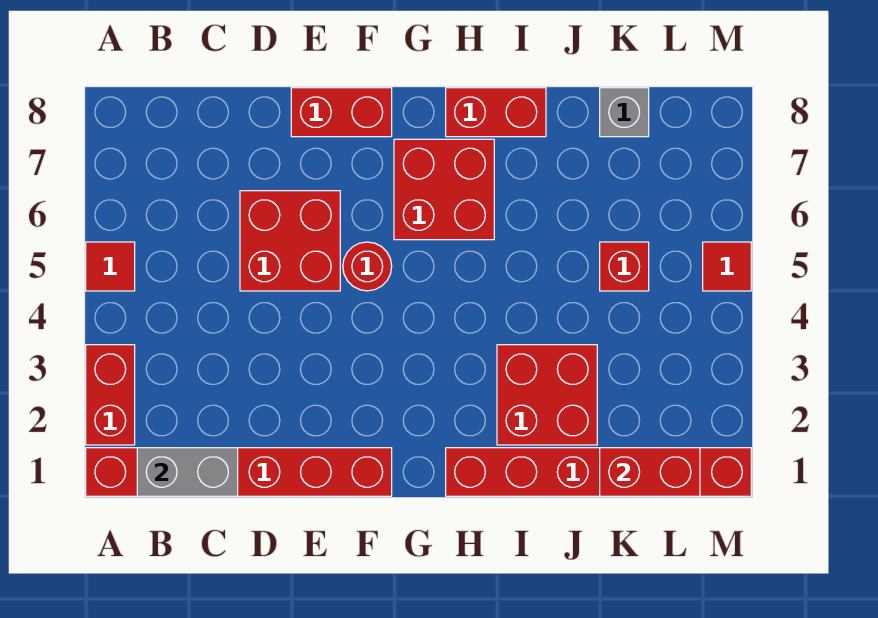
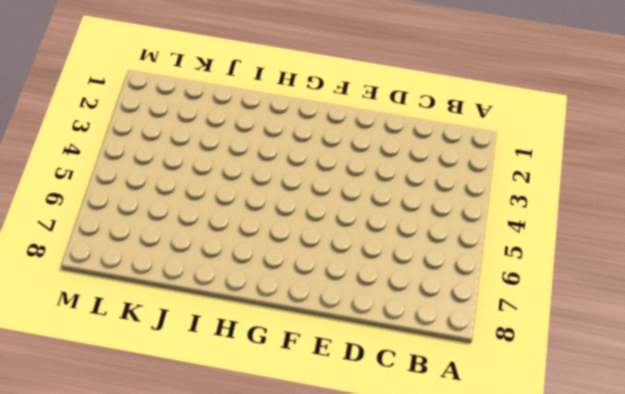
none -> red brick A1:F1 level 1
none -> red brick A2:A3 level 1
none -> red tile A5 level 1

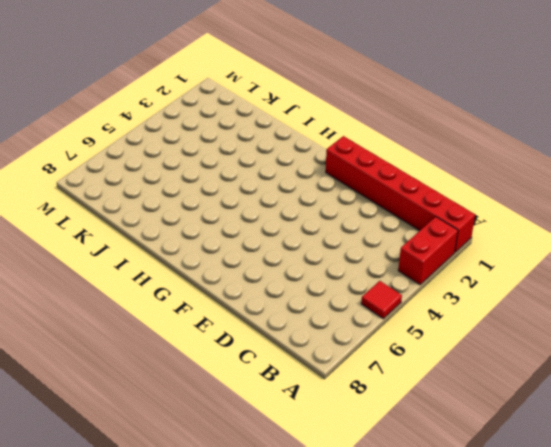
none -> red brick D5:E6 level 1
none -> red brick E8:F8 level 1
none -> red round brick F5 level 1

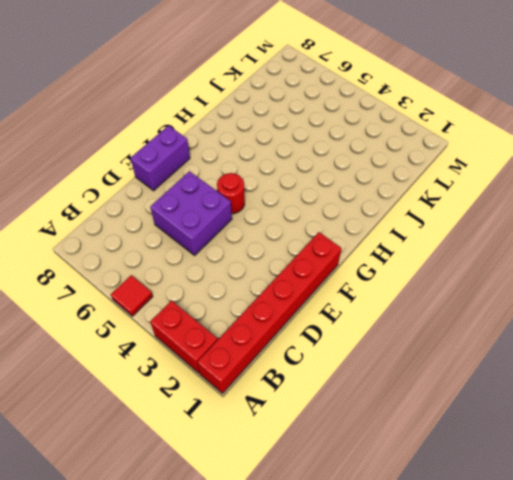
purple brick D5:E6 level 1 -> red brick D5:E6 level 1
purple brick E8:F8 level 1 -> red brick E8:F8 level 1
none -> red brick G6:H7 level 1
none -> red brick H1:M1 level 1
none -> red brick H8:I8 level 1

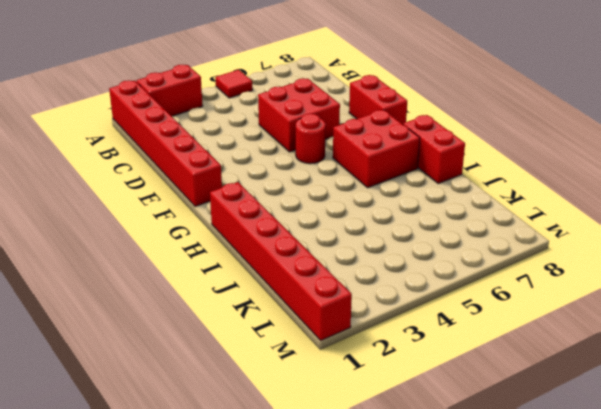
none -> red brick I2:J3 level 1
none -> red brick K5 level 1
none -> grey brick K8 level 1

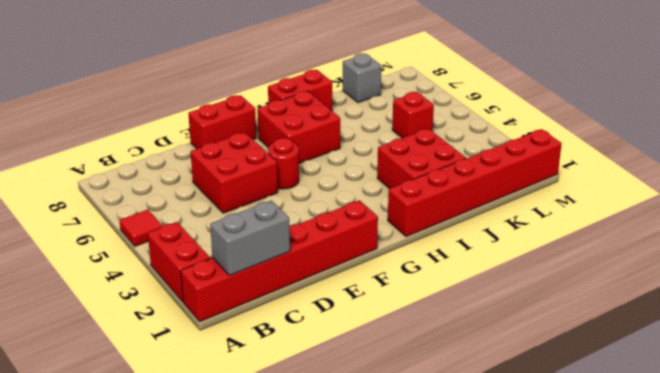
none -> red tile M5 level 1
none -> red brick K1:L1 level 2

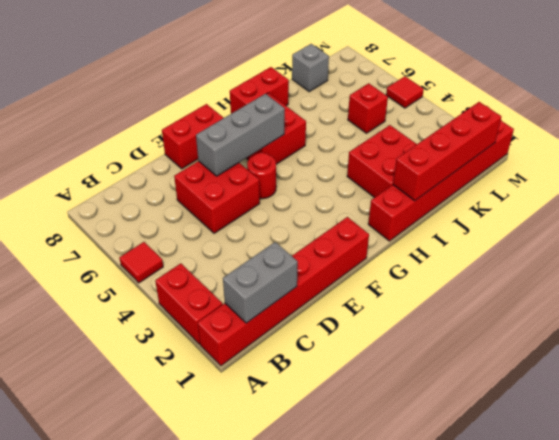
grey brick E6:G6 level 2 -> none
red brick I1:L1 level 2 -> red brick K1:L1 level 2

